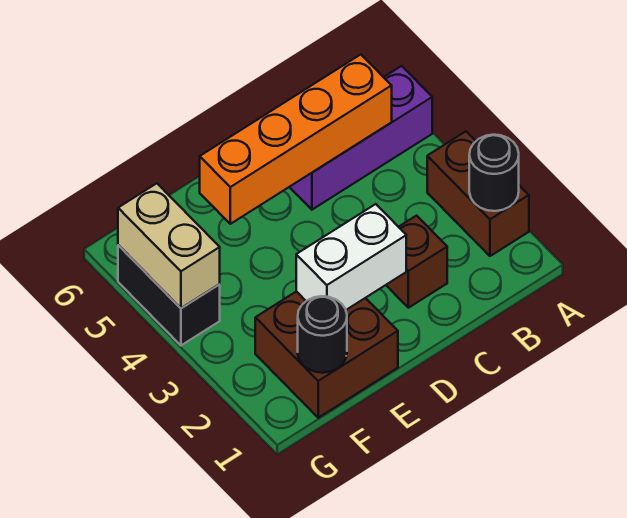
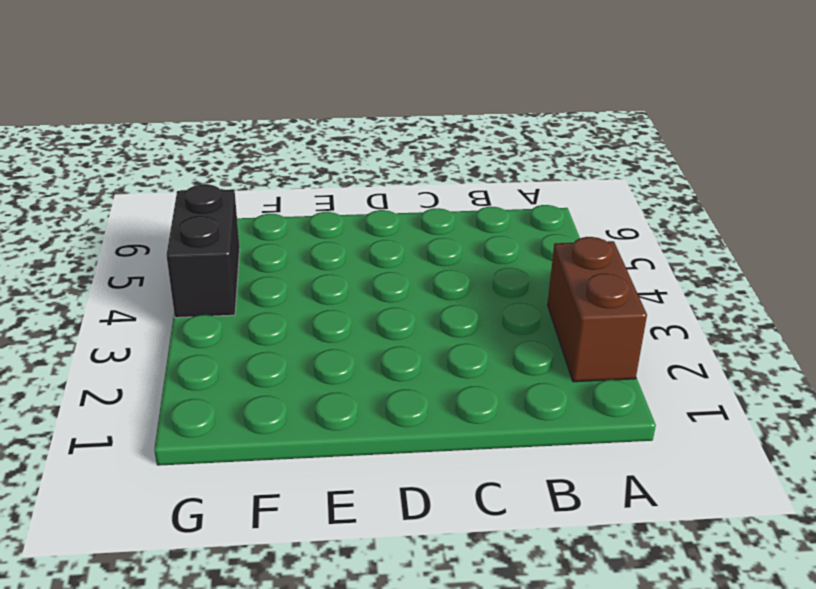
none -> purple brick A5:C5 level 1
none -> brown brick C2 level 1

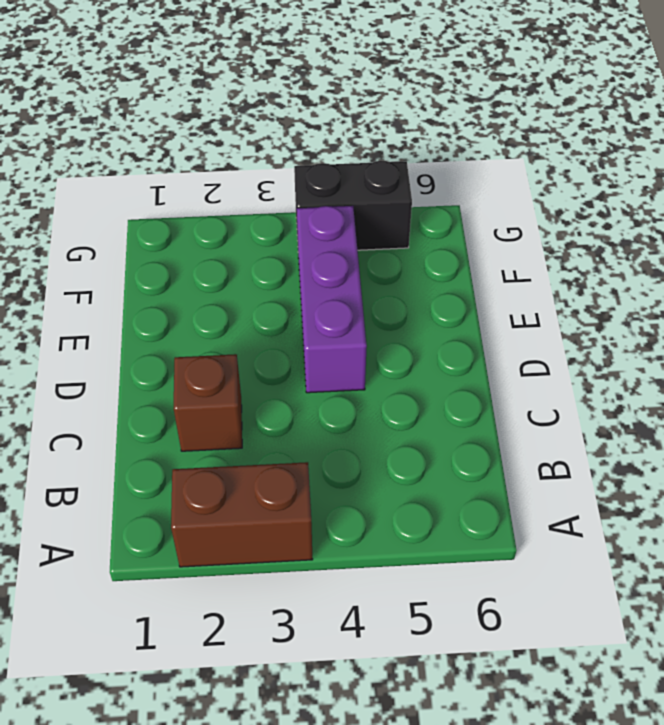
purple brick D4:F4 level 1 -> purple brick A5:C5 level 1
none -> brown brick E1:F2 level 1
none -> black round brick A2 level 2

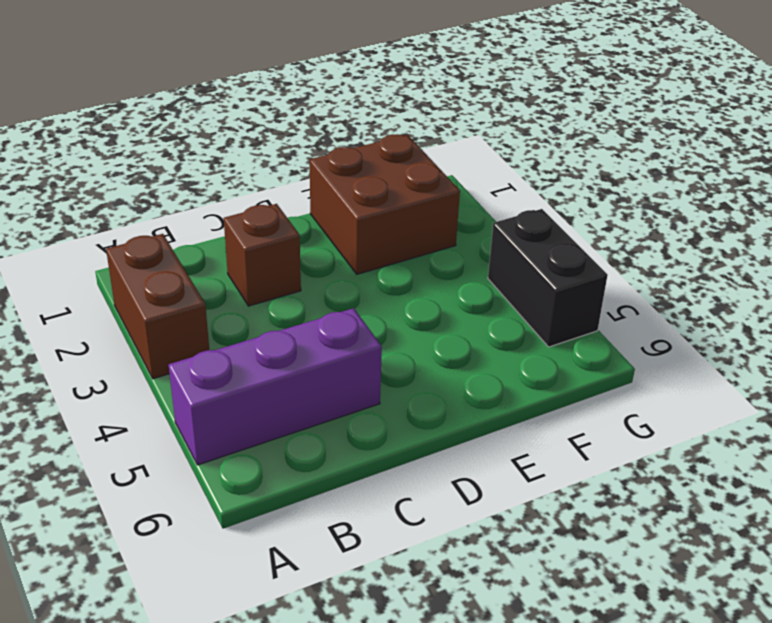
none -> black round brick A2 level 2
none -> orange brick B5:E5 level 2

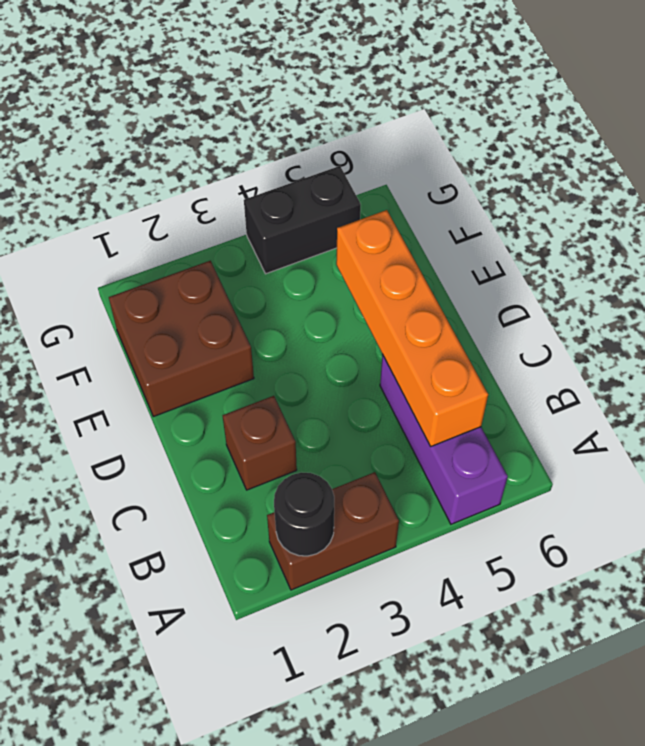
none -> white brick D2:E2 level 2
none -> black round brick F1 level 2

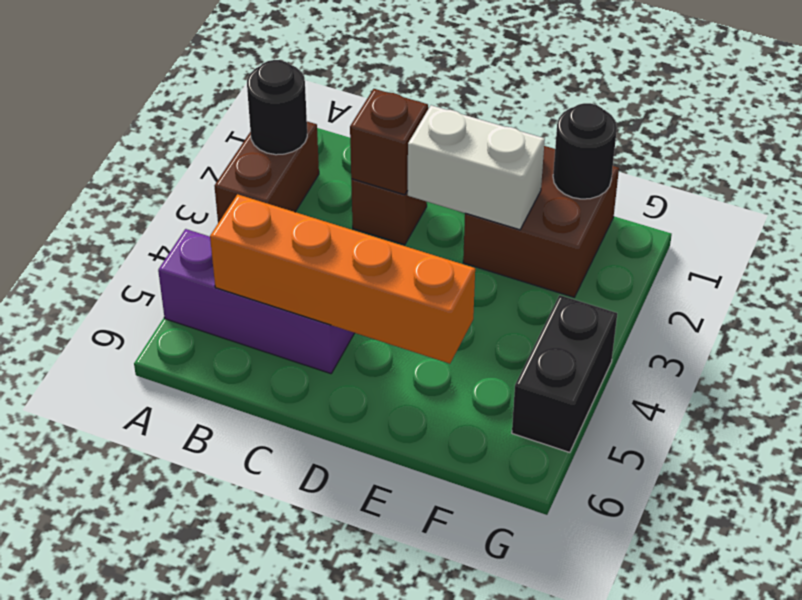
brown brick C2 level 2 -> none
none -> tan brick G4:G5 level 2

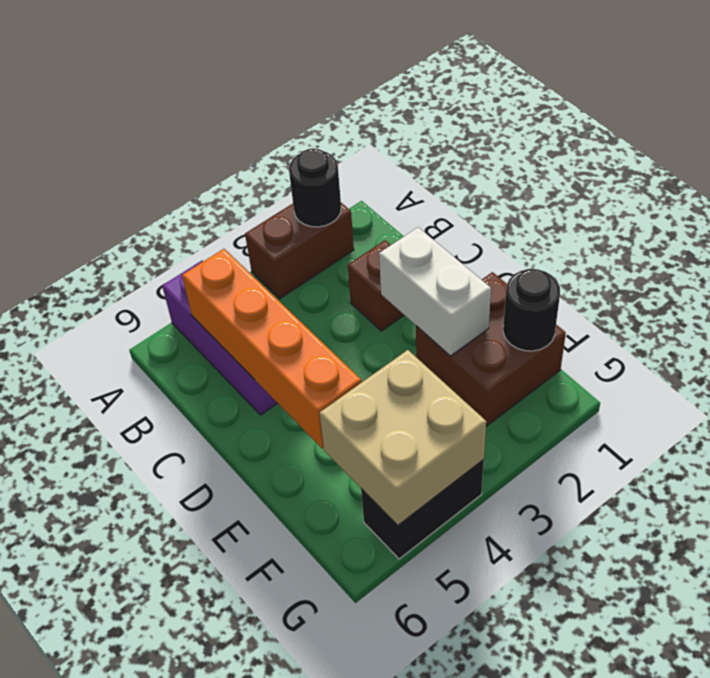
tan brick F4:G5 level 2 -> tan brick G4:G5 level 2

